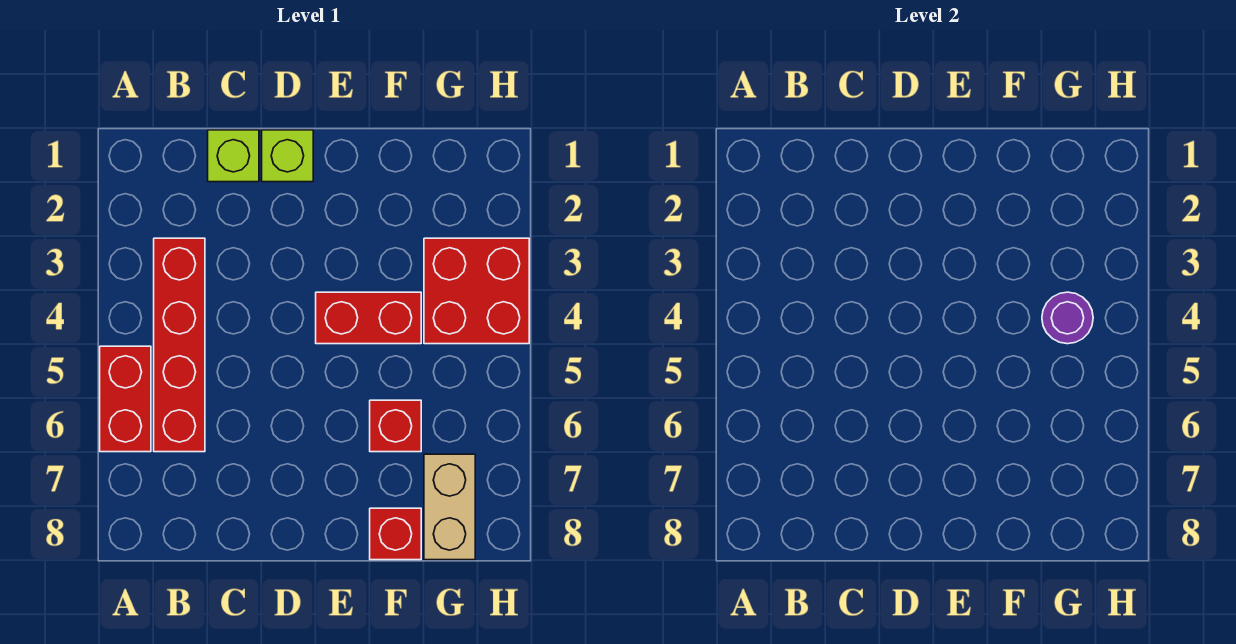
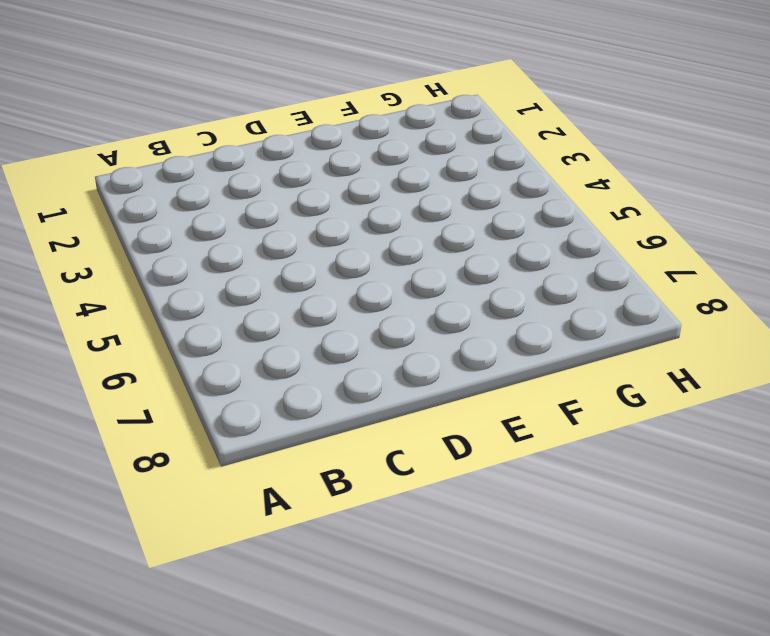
none -> red brick A5:A6 level 1
none -> red brick B3:B6 level 1

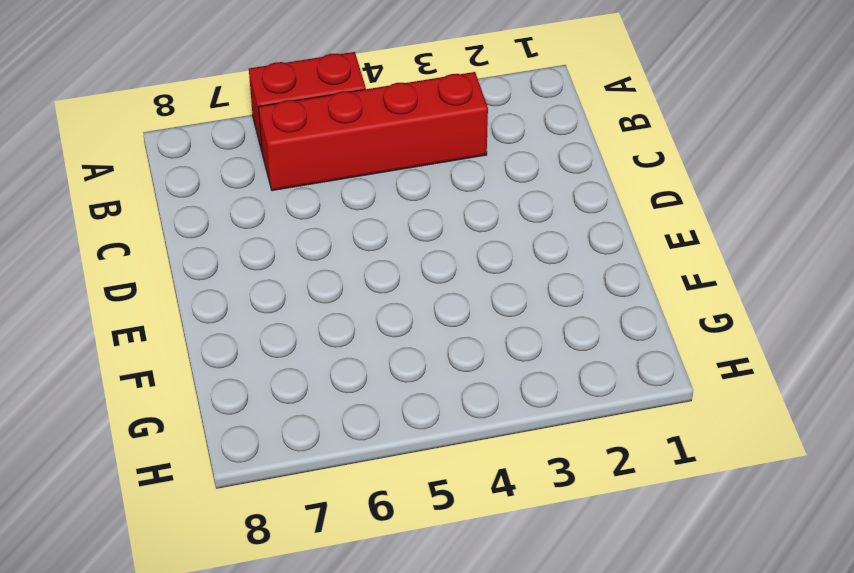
none -> lime brick C1 level 1
none -> lime brick D1 level 1

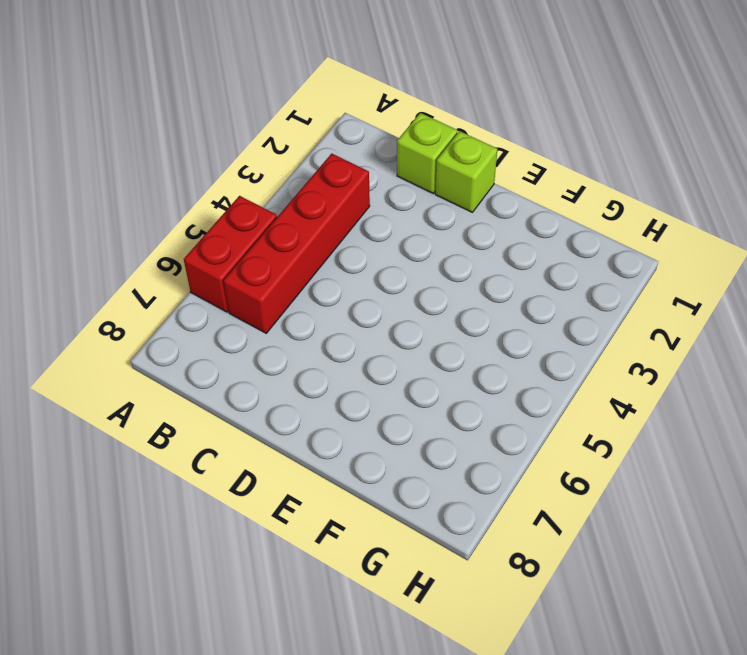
none -> red brick E4:F4 level 1
none -> red brick F6 level 1

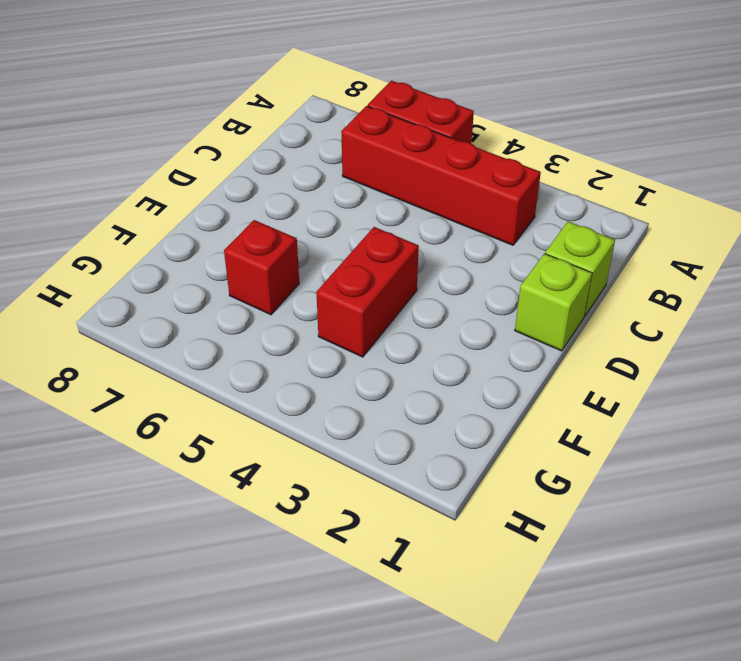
none -> red brick F8 level 1
none -> red brick G3:H4 level 1

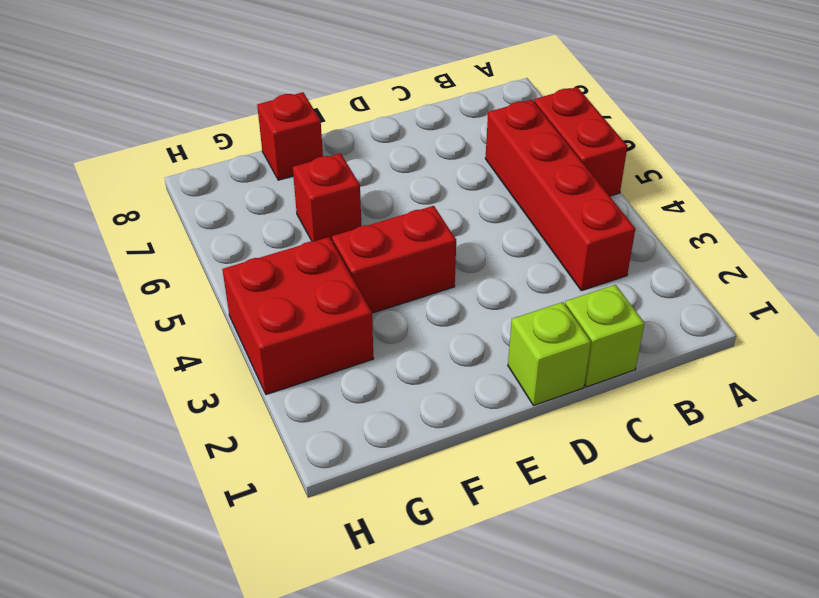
none -> tan brick G7:G8 level 1
none -> purple round brick G4 level 2

